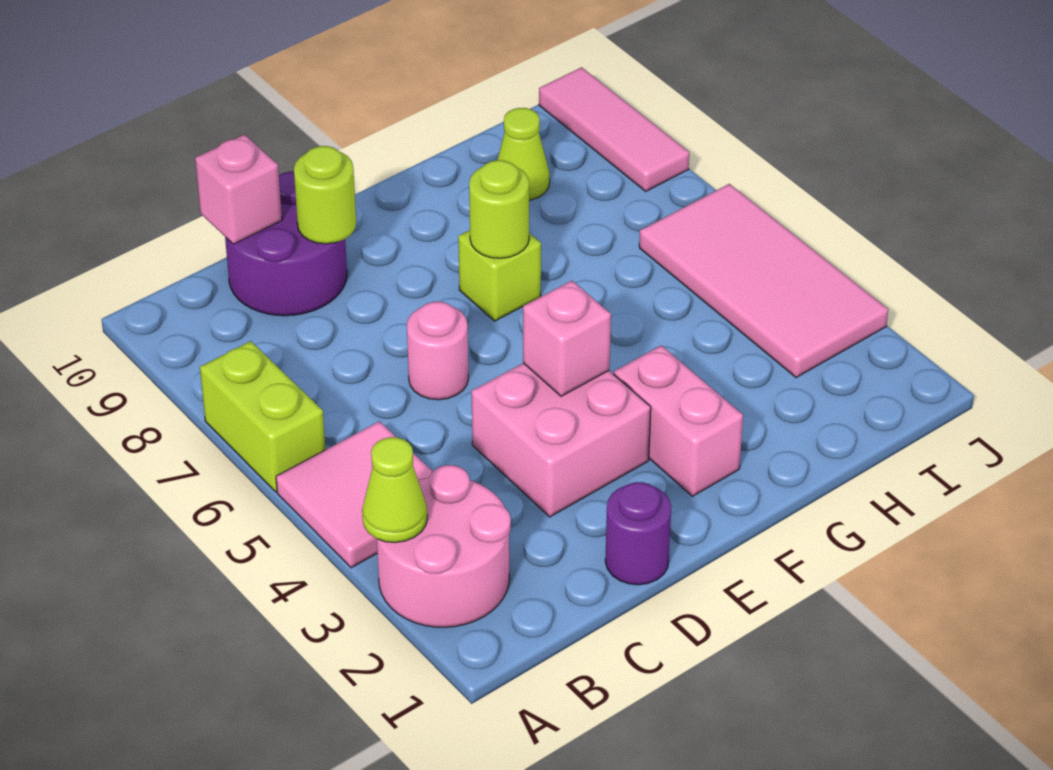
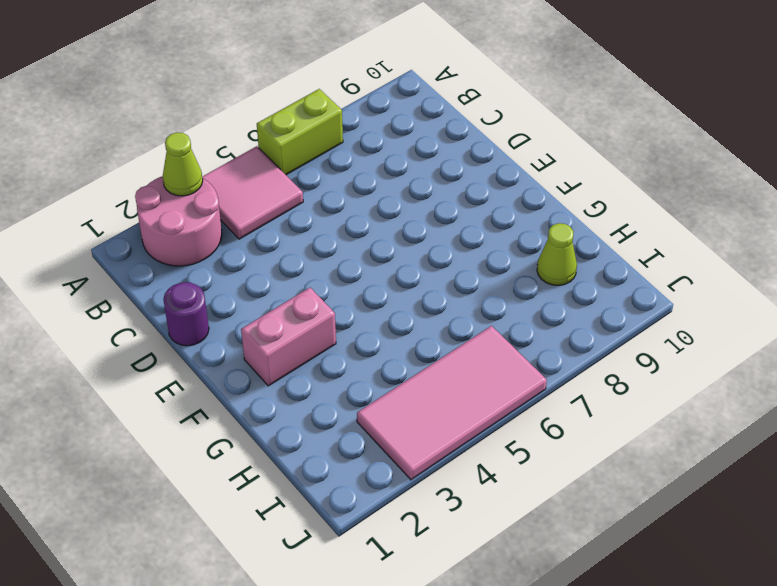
none -> purple round brick C9:D10 level 1
none -> pink brick D3:E4 level 1
none -> pink round brick D6 level 1

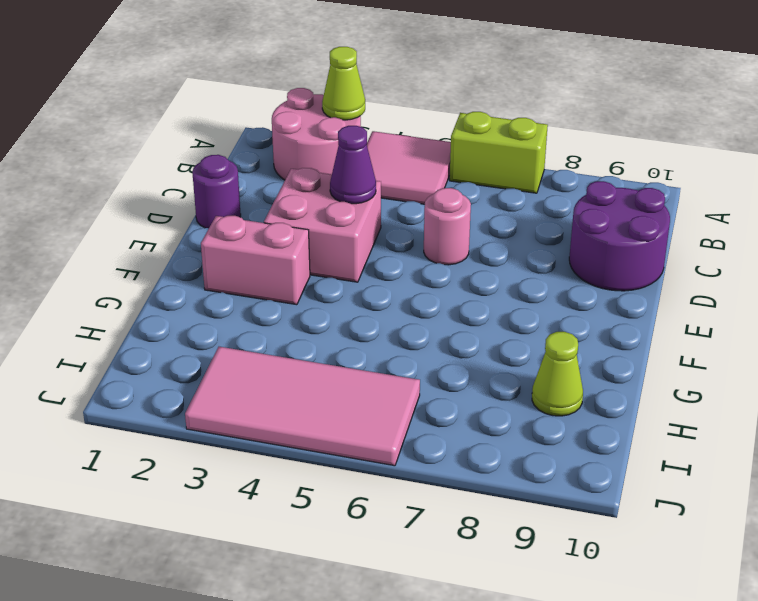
purple cone D4 level 2 -> none
none -> lime brick F7 level 1
none -> pink tile J8:J10 level 1
none -> pink brick C10 level 2

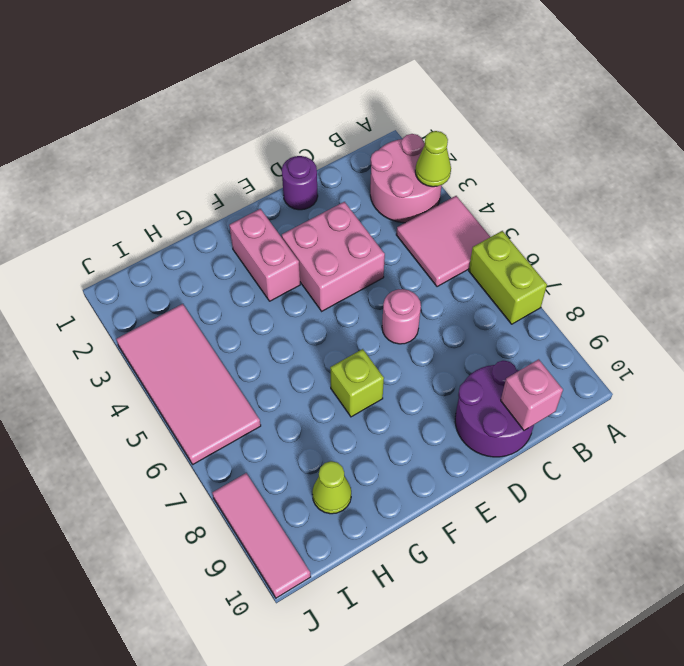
none -> lime round brick D9 level 2
none -> pink brick E4 level 2
none -> lime round brick F7 level 2

